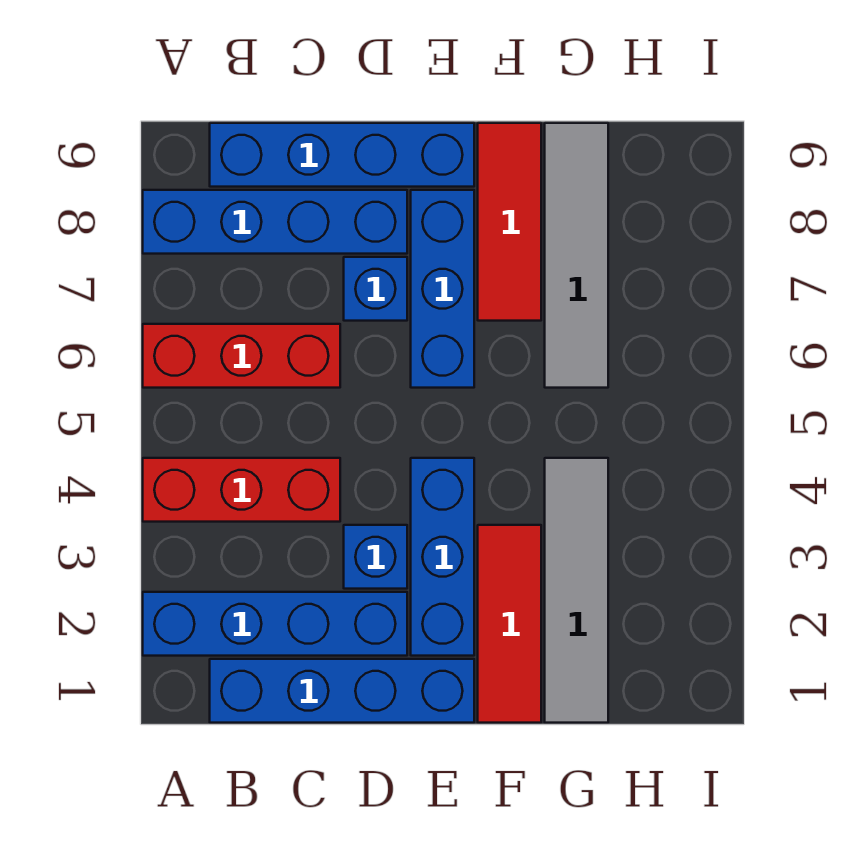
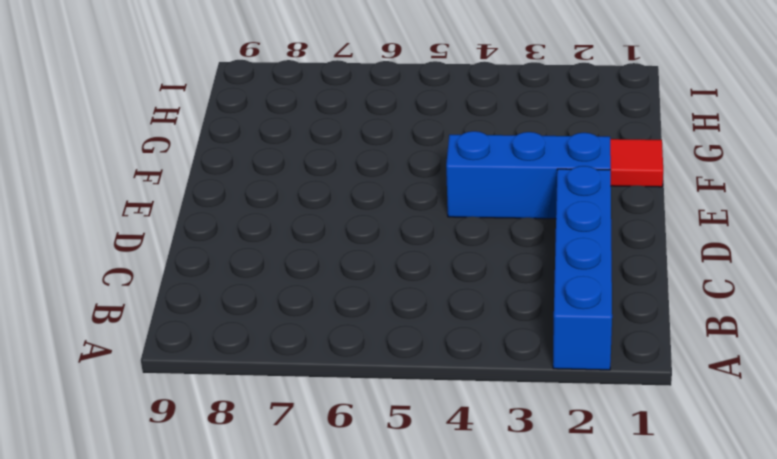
none -> red brick A4:C4 level 1
none -> red brick A6:C6 level 1
none -> blue brick A8:D8 level 1

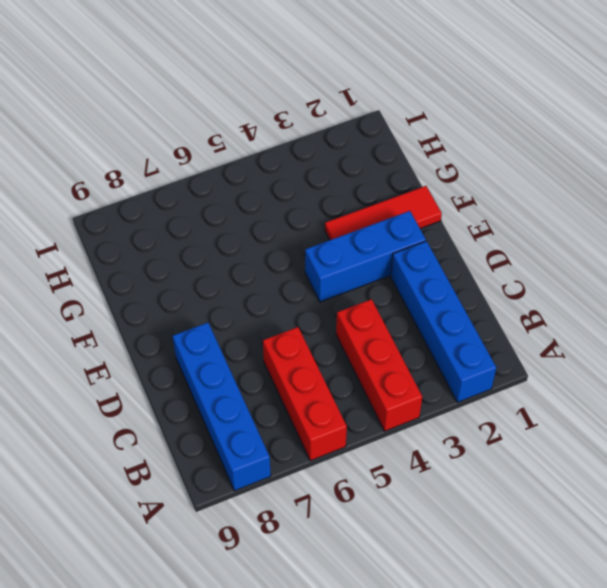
none -> blue brick B1:E1 level 1
none -> blue brick B9:E9 level 1
none -> blue brick D3 level 1

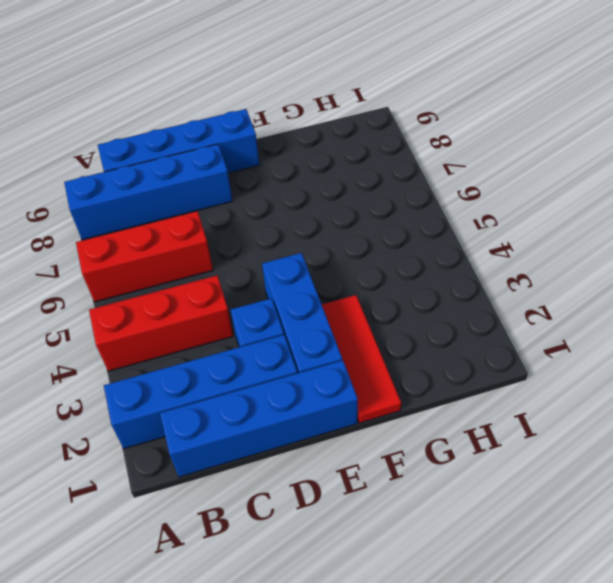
none -> blue brick D7 level 1
none -> blue brick E6:E8 level 1
none -> red tile F7:F9 level 1

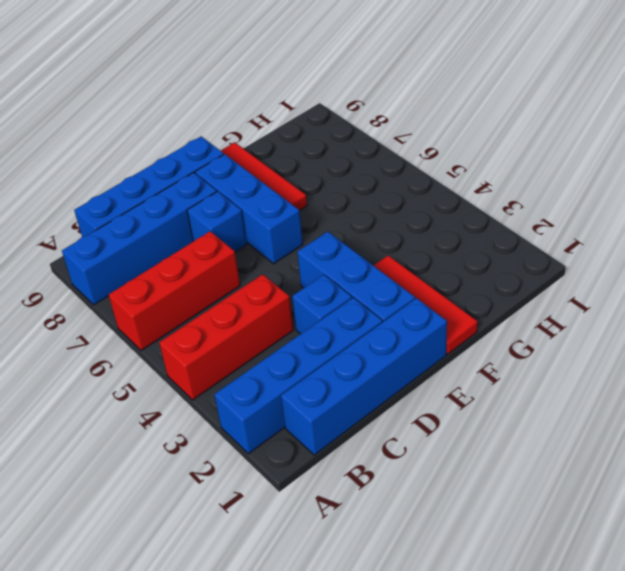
none -> grey tile G1:G4 level 1
none -> grey tile G6:G9 level 1

